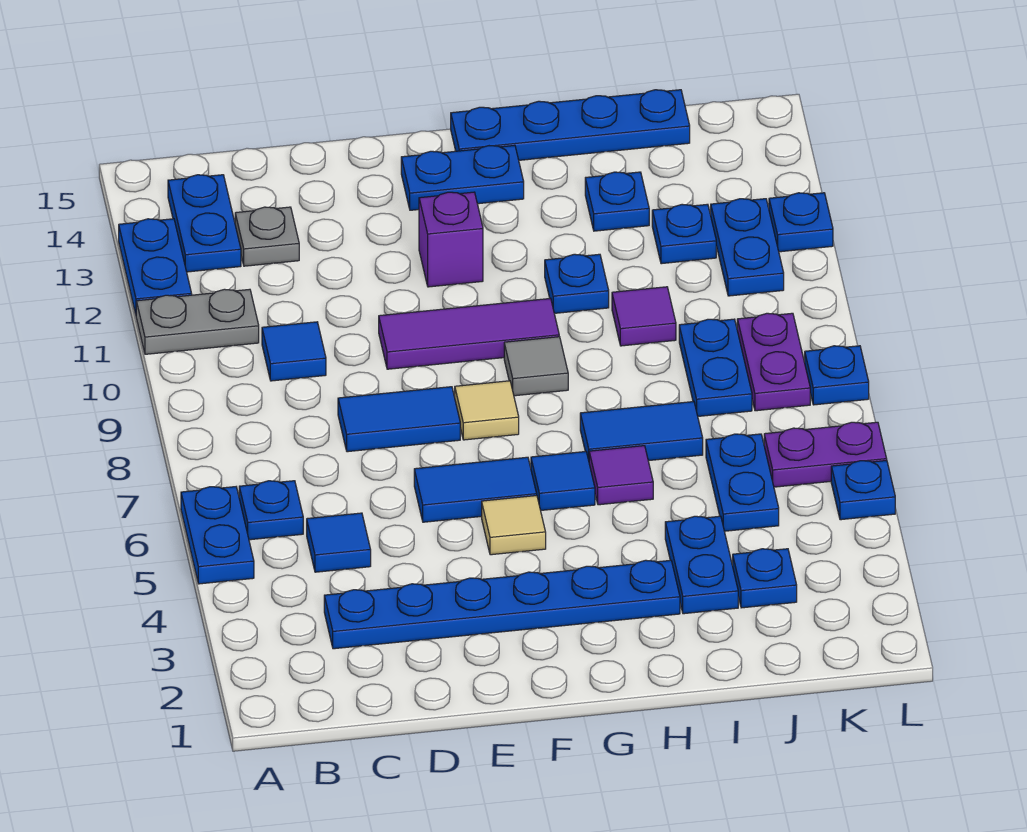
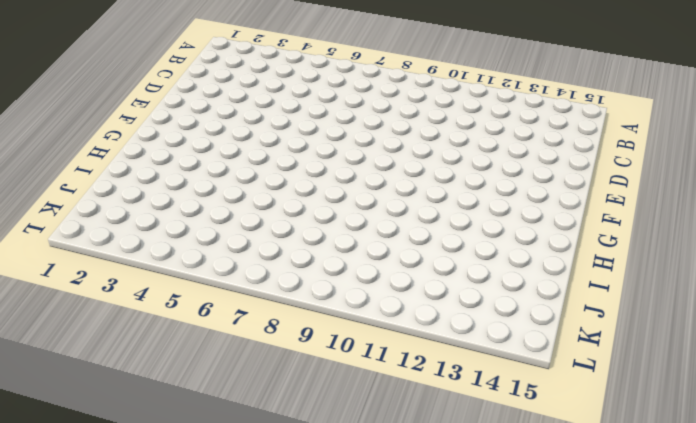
none -> blue plate A5:A6 level 1
none -> grey plate A11:B11 level 1
none -> blue plate A12:A13 level 1
none -> blue plate B6 level 1

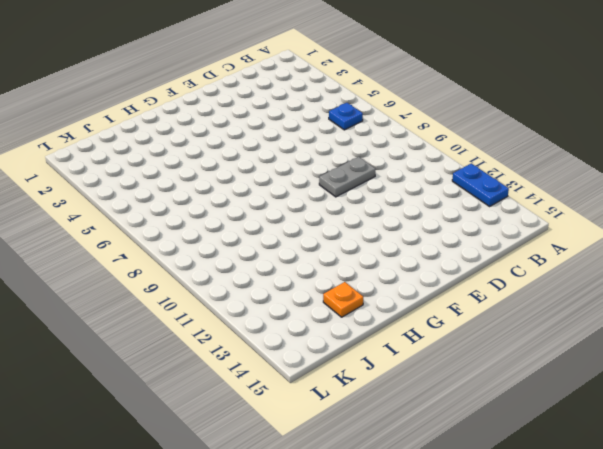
grey plate D9:E9 level 1 -> grey plate A11:B11 level 1
orange plate I14 level 1 -> none
none -> blue plate A5:A6 level 1
none -> blue plate B13:B14 level 1
none -> blue plate C3:H3 level 1
none -> blue tile C5 level 1

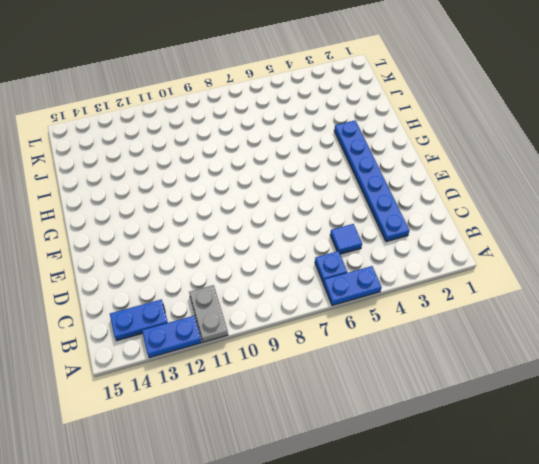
none -> blue tile C10 level 1
none -> grey plate C13 level 1
none -> blue tile D8:E8 level 1
none -> blue tile E6:F6 level 1

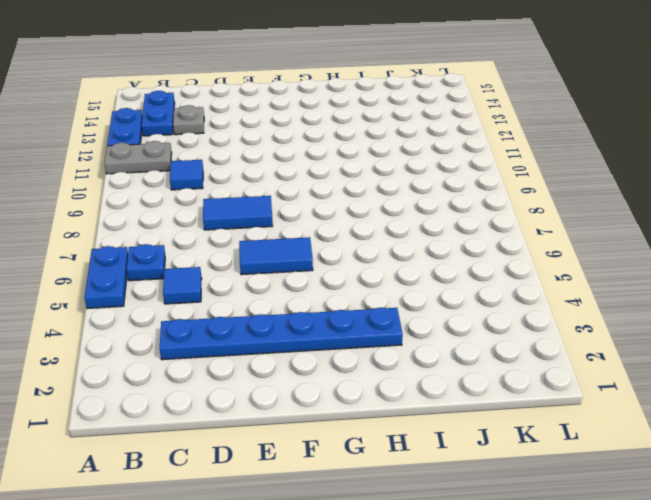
none -> purple tile E10:G10 level 1
none -> tan tile F5 level 1
none -> tan tile F8 level 1
none -> purple brick F12 level 1

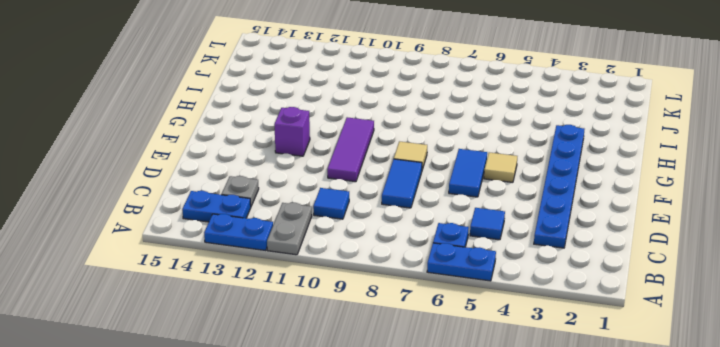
none -> blue plate F14:G14 level 1
none -> blue tile G6 level 1
none -> grey tile G9 level 1
none -> blue plate G15:J15 level 1

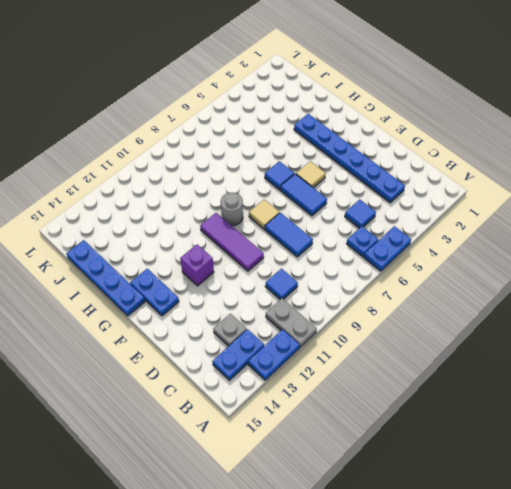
grey round brick G9 level 1 -> grey tile G9 level 1
none -> purple tile H6 level 1
none -> blue tile H7:I7 level 1
none -> blue plate H11 level 1
none -> blue plate I3:I4 level 1

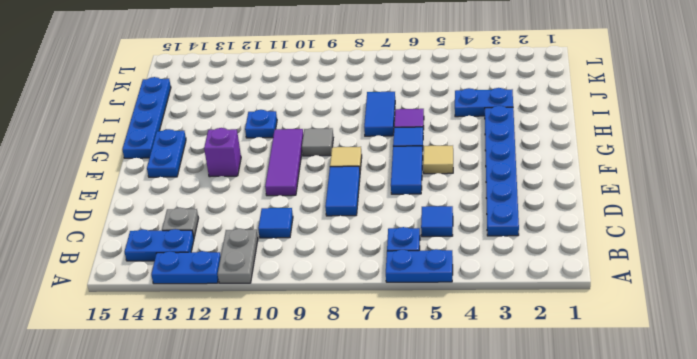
none -> purple tile I10 level 1
none -> blue plate I13 level 1
none -> blue plate J3 level 1
none -> blue plate J5:J6 level 1

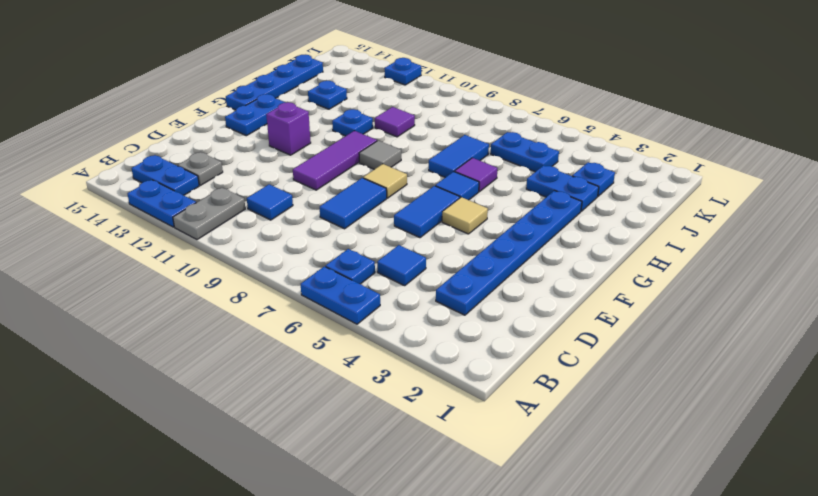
none -> blue plate J8:J9 level 1
none -> blue plate J12 level 1
none -> purple plate K6:L6 level 1
none -> purple plate K8:K9 level 1

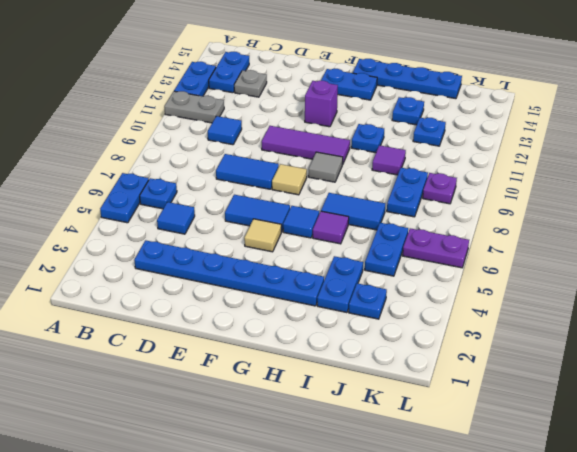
purple plate K9 level 1 -> purple plate K8:K9 level 1
none -> blue plate K11:K12 level 1
none -> blue plate L5 level 1
none -> blue plate L8 level 1
none -> blue plate L12 level 1

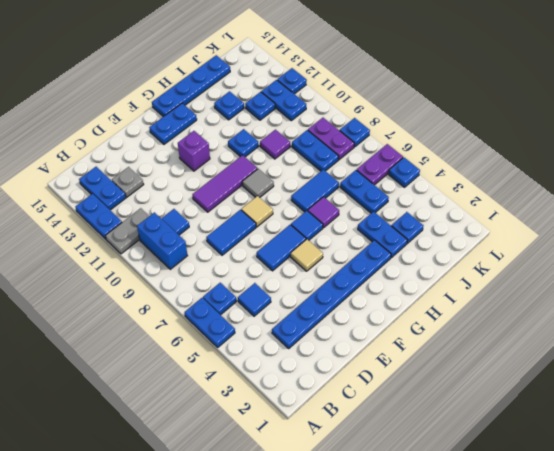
blue brick B9:B10 level 1 -> none

